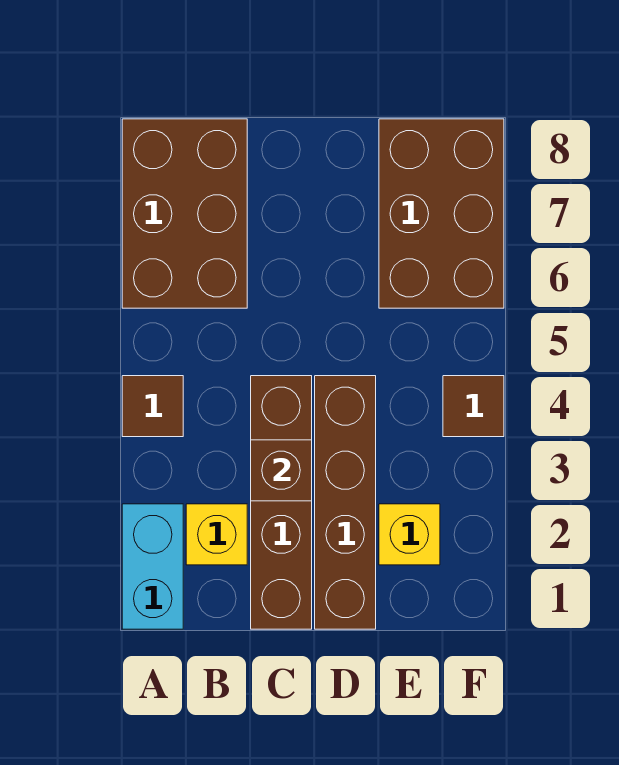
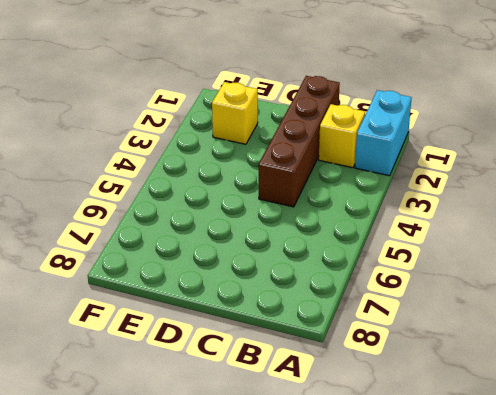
none -> brown tile A4 level 1
none -> brown brick A6:B8 level 1

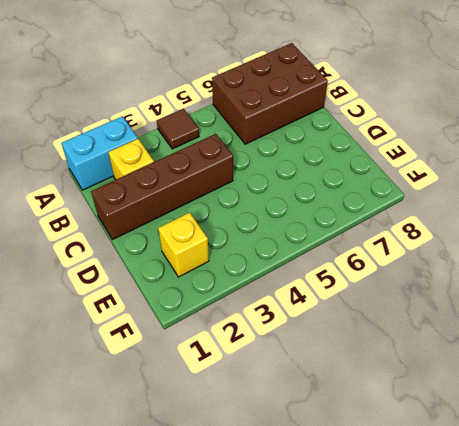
none -> brown brick D1:D4 level 1
none -> brown brick E6:F8 level 1

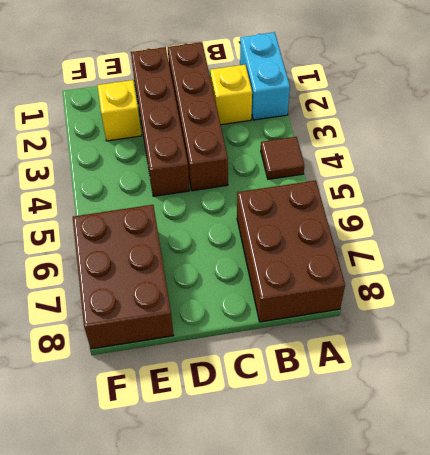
none -> brown tile F4 level 1
none -> brown brick C3 level 2

